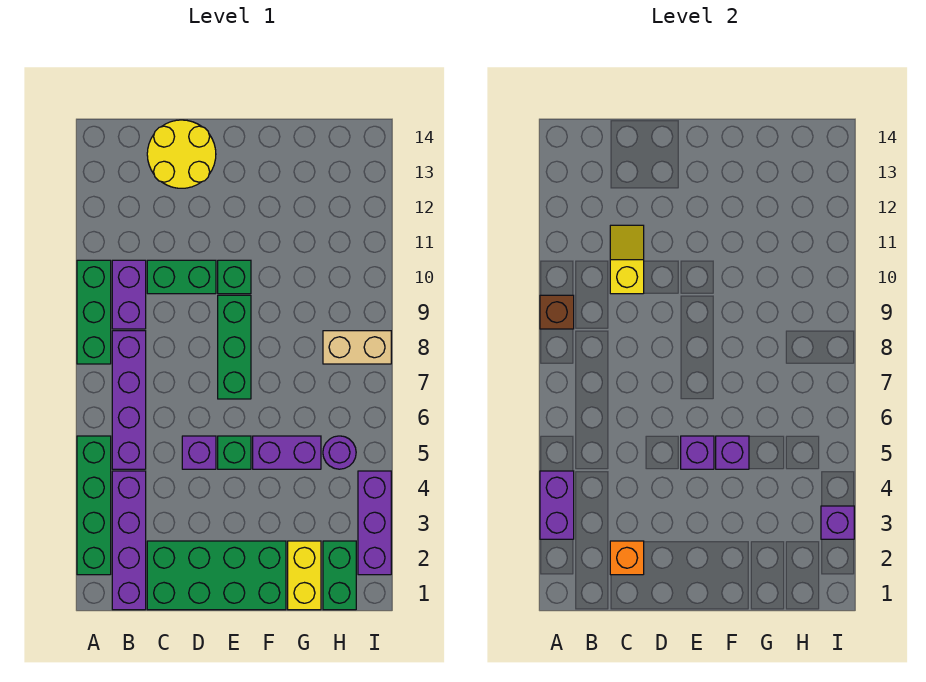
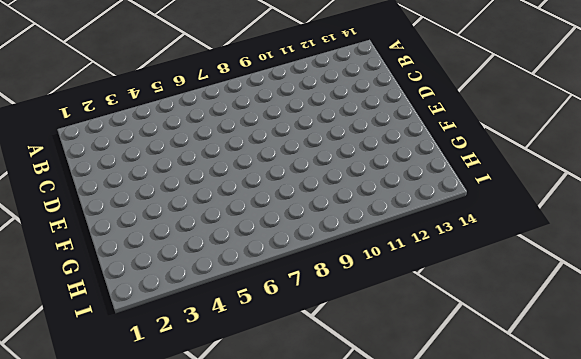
none -> green brick A2:A5 level 1
none -> green brick A8:A10 level 1
none -> purple brick B1:B4 level 1

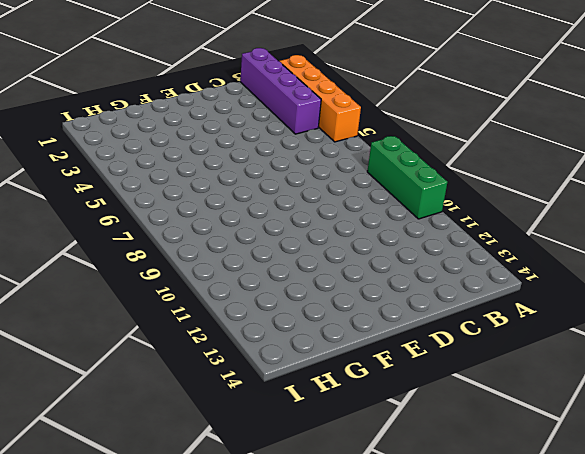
orange brick A2:A5 level 1 -> green brick A2:A5 level 1
none -> purple brick B5:B8 level 1
none -> purple brick B9:B10 level 1
none -> green brick C1:F2 level 1

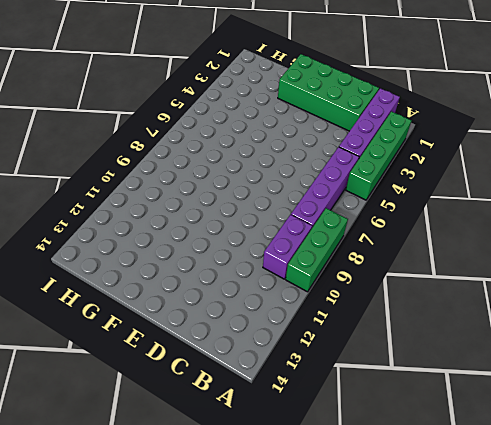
none -> green brick C10:D10 level 1
none -> yellow round brick C13:D14 level 1
none -> purple brick D5 level 1

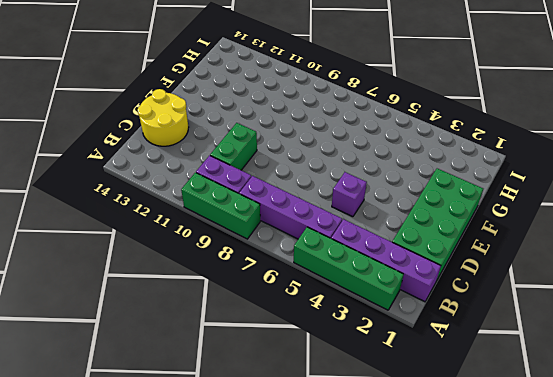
none -> green brick E5 level 1
none -> green brick E7:E9 level 1
none -> green brick E10 level 1

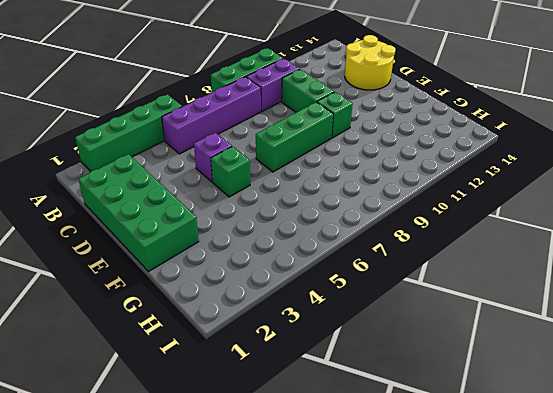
none -> purple brick B1:B4 level 1
none -> purple brick F5:G5 level 1
none -> yellow brick G1:G2 level 1

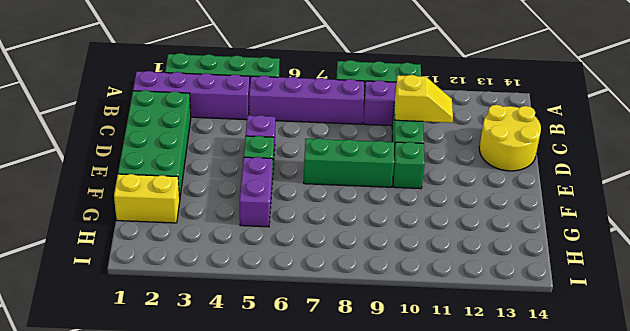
none -> green brick H1:H2 level 1
none -> purple round brick H5 level 1
none -> tan brick H8:I8 level 1

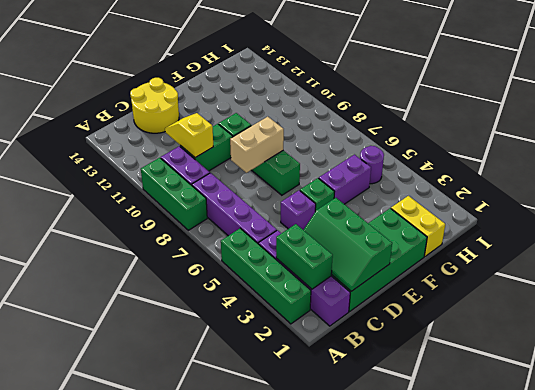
green brick B2:B3 level 2 -> green brick H1:H2 level 1
green slope C1:D3 level 2 top D -> orange brick C2 level 2
tan brick D8:E8 level 2 -> tan brick H8:I8 level 1
none -> purple brick I2:I4 level 1
none -> purple brick A3:A4 level 2
none -> brown brick A9 level 2

